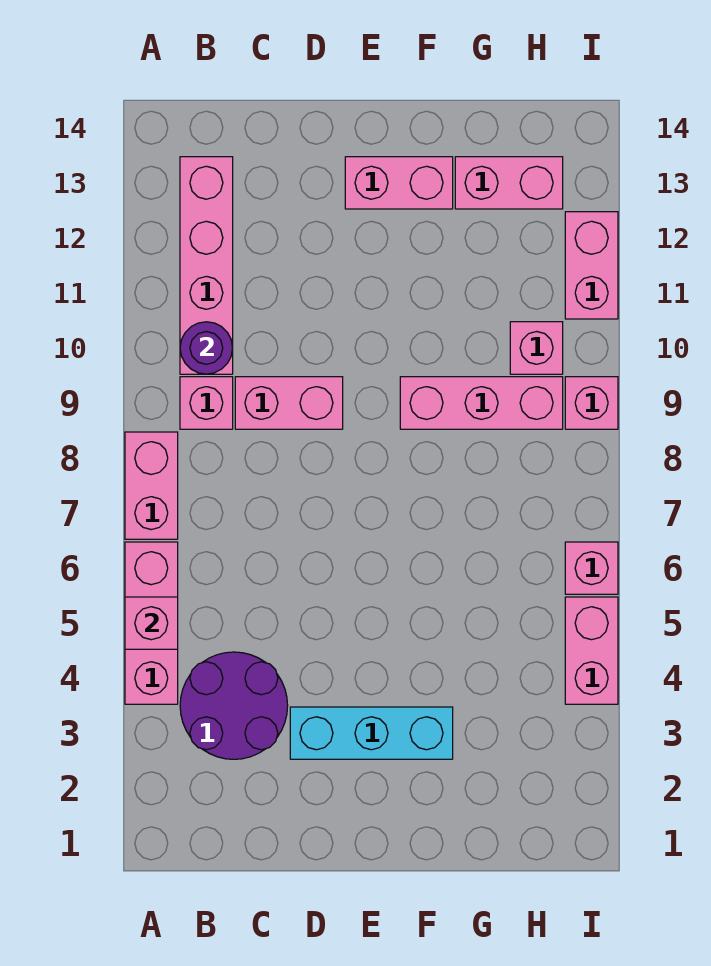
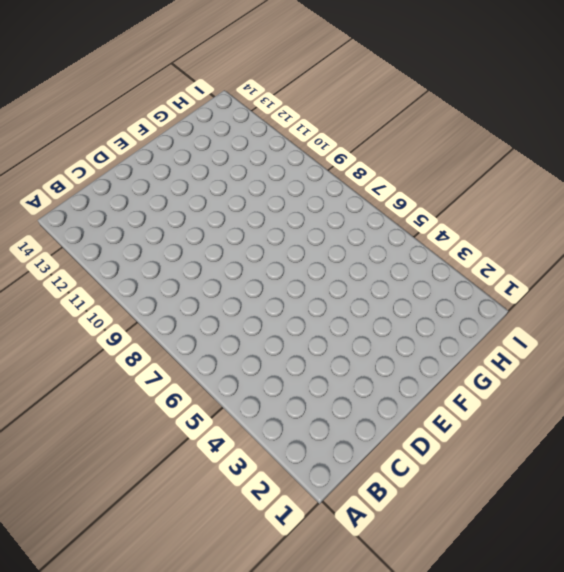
none -> pink brick A4:A6 level 1
none -> pink brick A7:A8 level 1
none -> purple round brick B3:C4 level 1

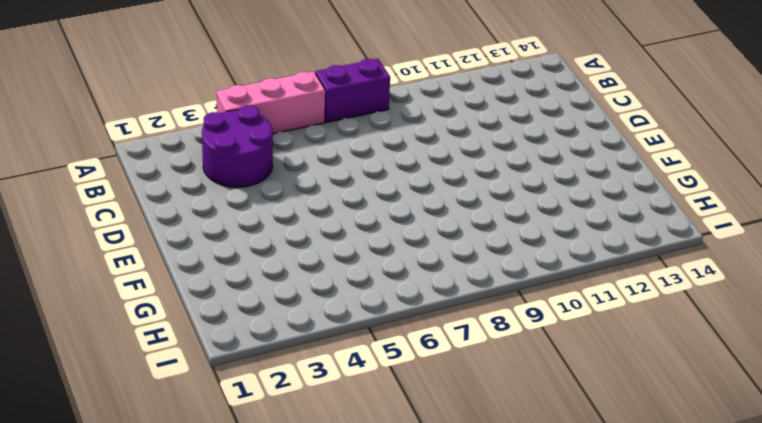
purple brick A7:A8 level 1 -> pink brick A7:A8 level 1
none -> pink brick B9 level 1
none -> pink brick B10:B13 level 1
none -> pink brick C9:D9 level 1

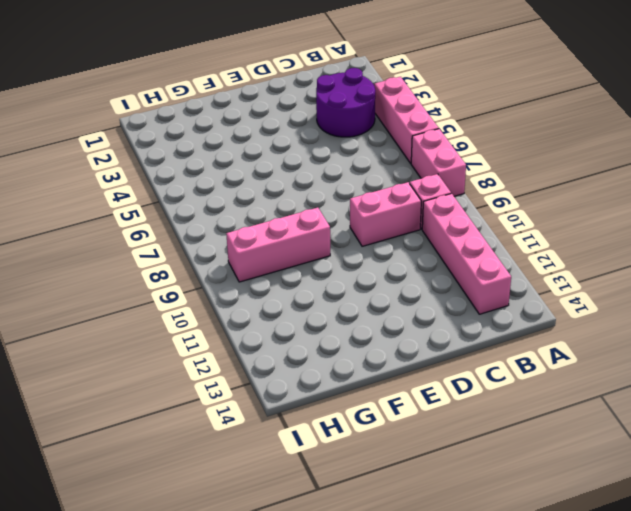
none -> cyan brick D3:F3 level 1
none -> pink brick E13:F13 level 1
none -> pink brick G13:H13 level 1

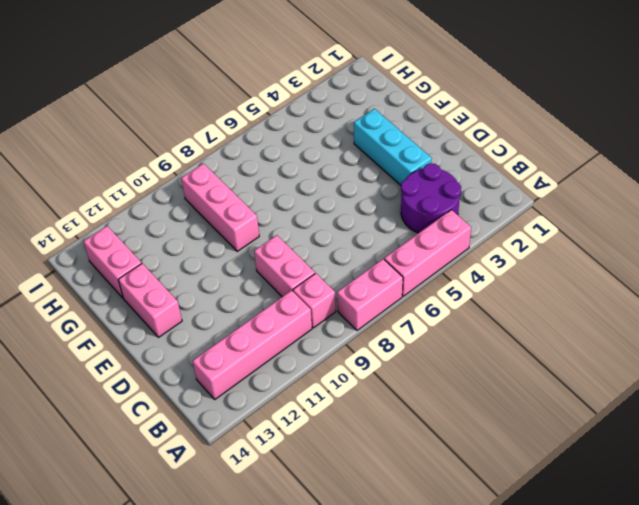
none -> pink brick H10 level 1
none -> pink brick I4:I5 level 1
none -> pink brick I6 level 1

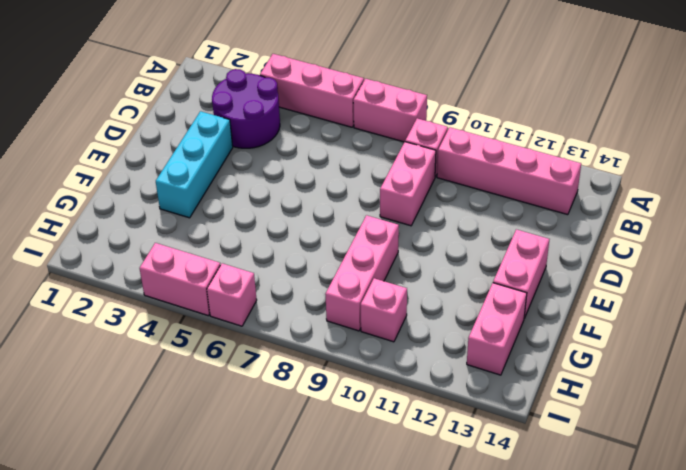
none -> pink brick I9 level 1
none -> pink brick I11:I12 level 1
none -> pink brick A5 level 2

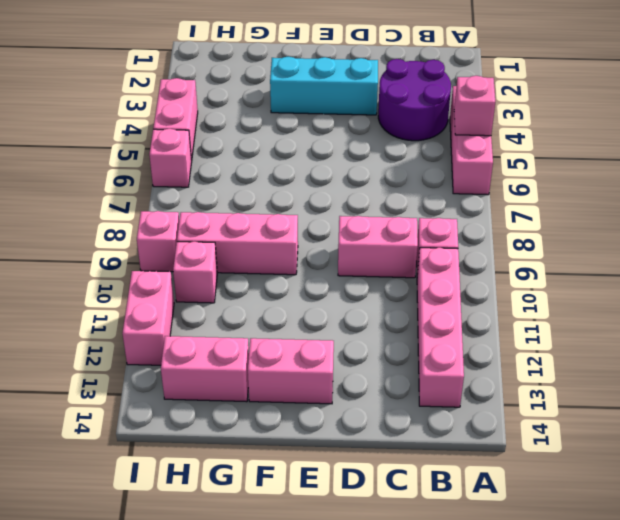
none -> pink brick A7:A8 level 1
none -> purple round brick B10 level 2

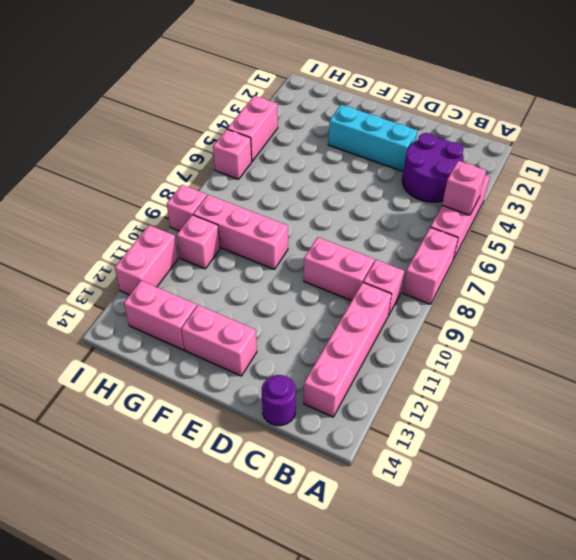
purple round brick C14 level 1 -> purple round brick B10 level 2

